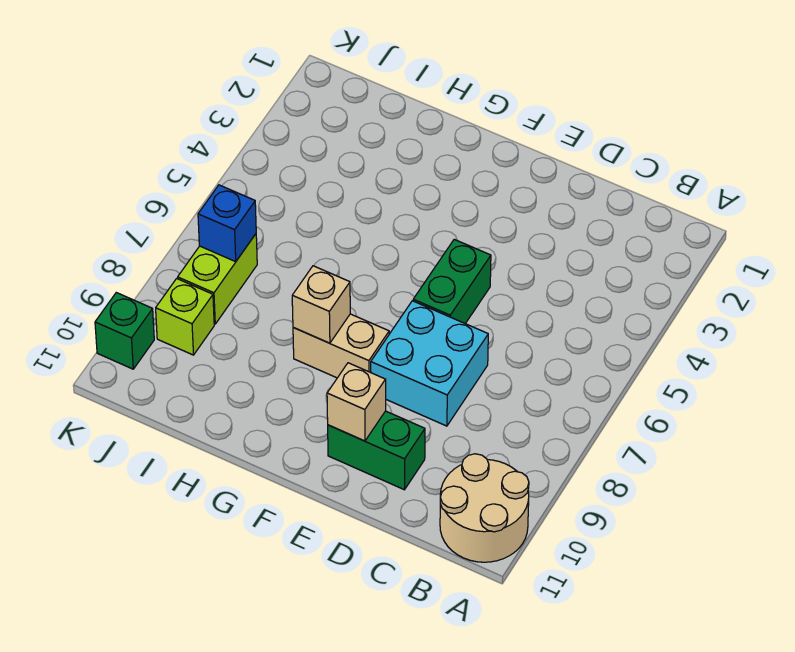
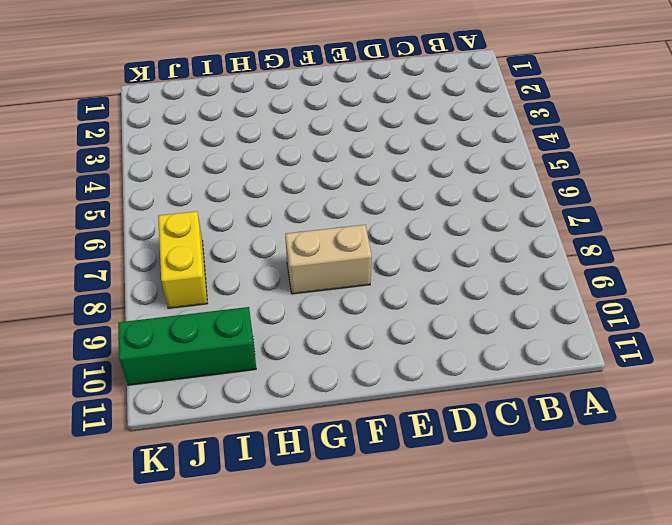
green brick I10:K10 level 1 -> green brick K10 level 1
yellow brick J7:J8 level 1 -> lime brick J7:J8 level 1
none -> tan round brick A10:B11 level 1
none -> cyan brick D7:E8 level 1

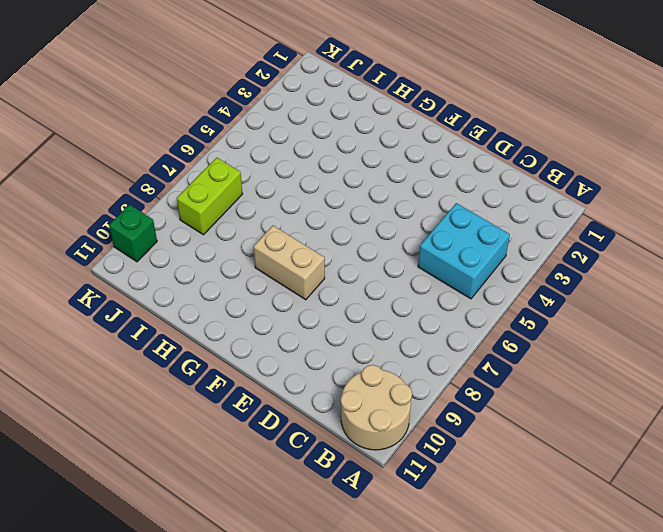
cyan brick B4:C5 level 1 -> cyan brick D7:E8 level 1
none -> green brick D10:E10 level 1
none -> green brick E5:E6 level 1

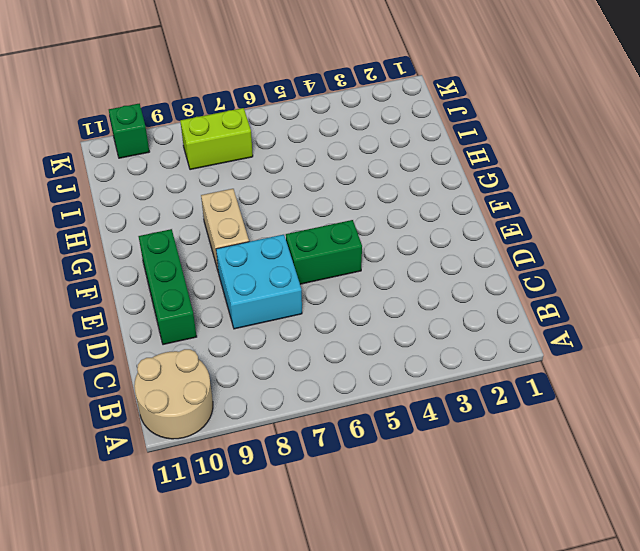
green brick D10:F10 level 1 -> green brick D10:E10 level 1
none -> lime brick J9 level 1
none -> tan brick E10 level 2

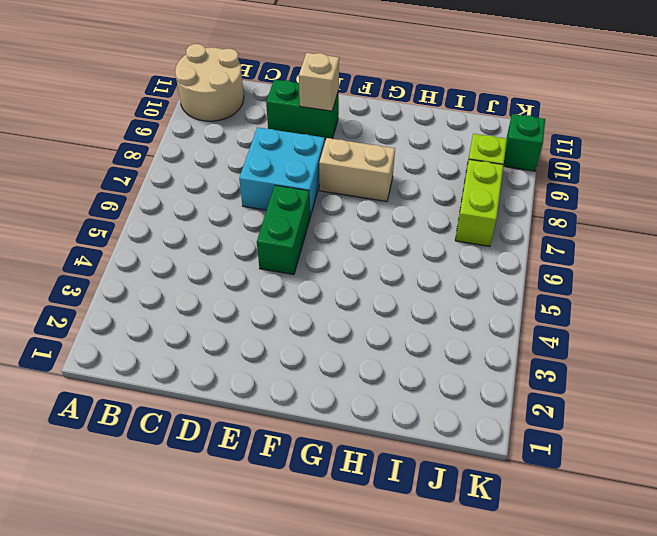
none -> tan brick G8 level 2
none -> blue brick J7 level 2

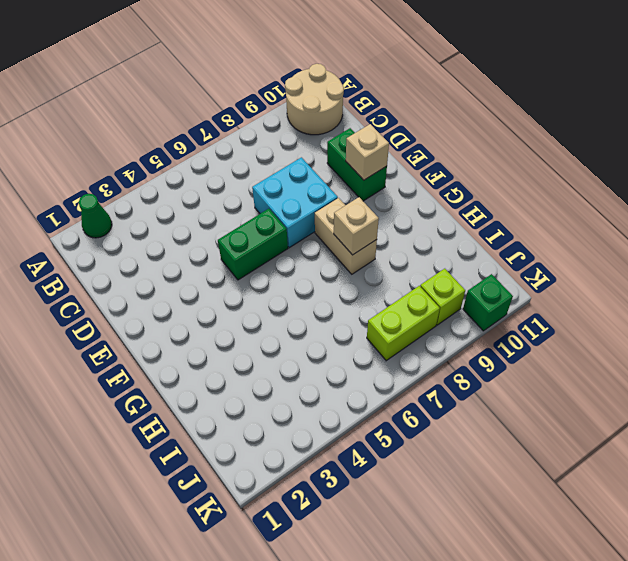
green cone A2 level 1 -> none
none -> blue brick J7 level 2

